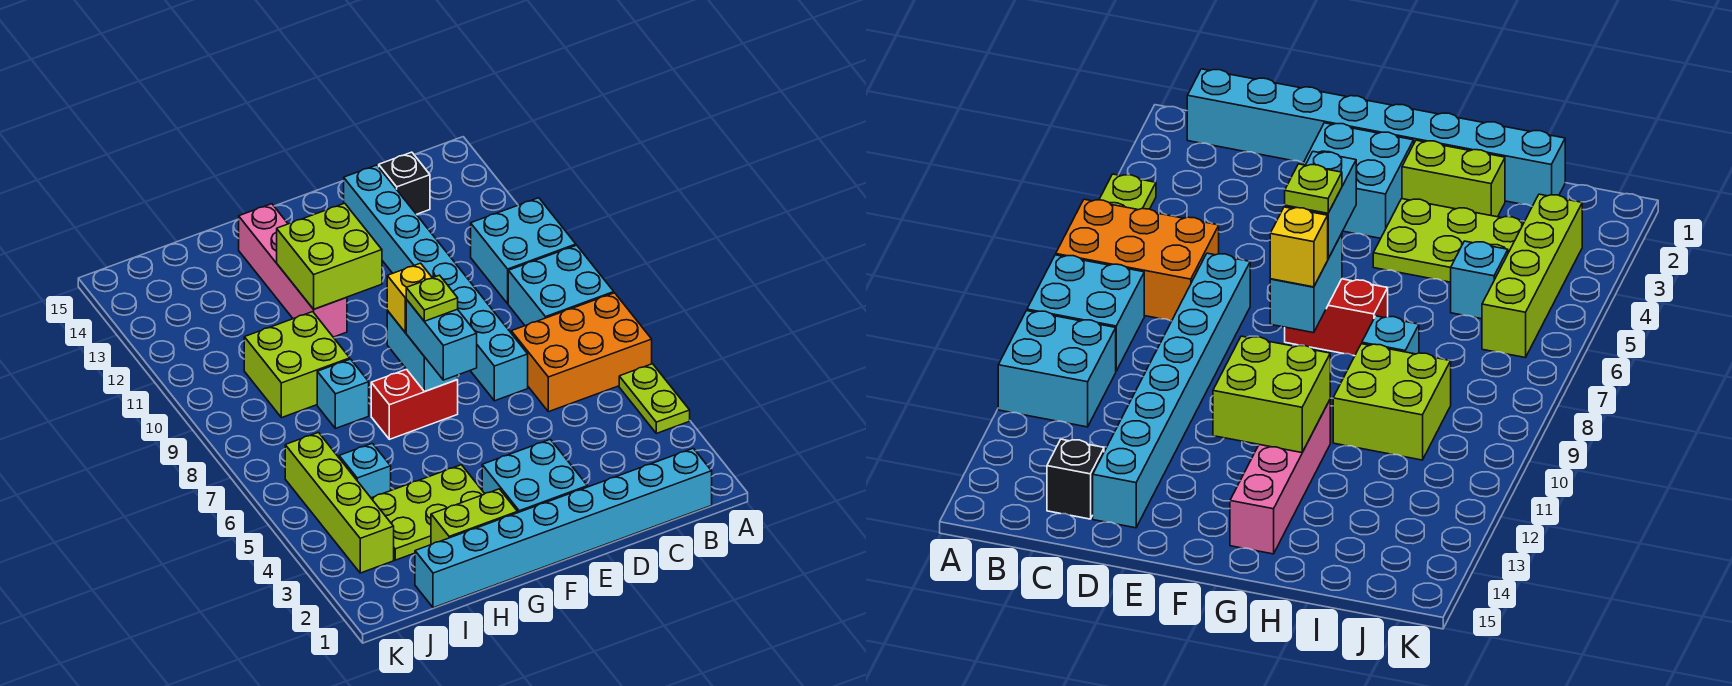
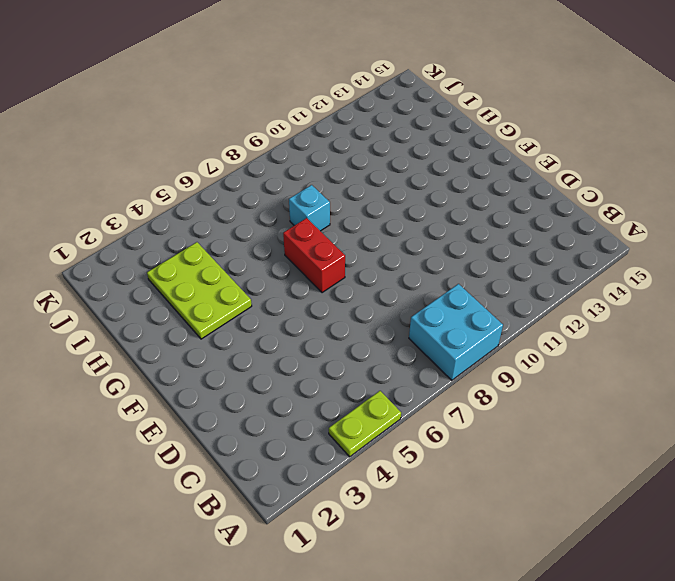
none -> orange brick A6:C7 level 1
none -> cyan brick A10:B11 level 1
none -> cyan brick B1:I1 level 1

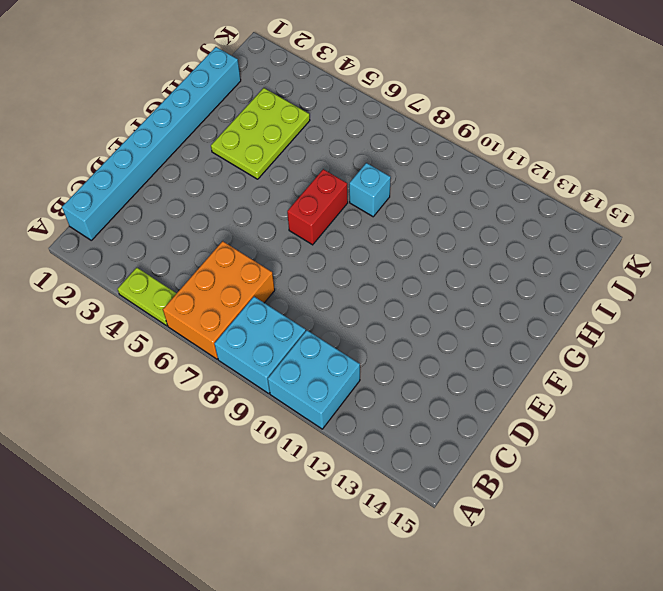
none -> black brick C14 level 1
none -> cyan brick D7:D14 level 1
none -> cyan brick E2:F3 level 1

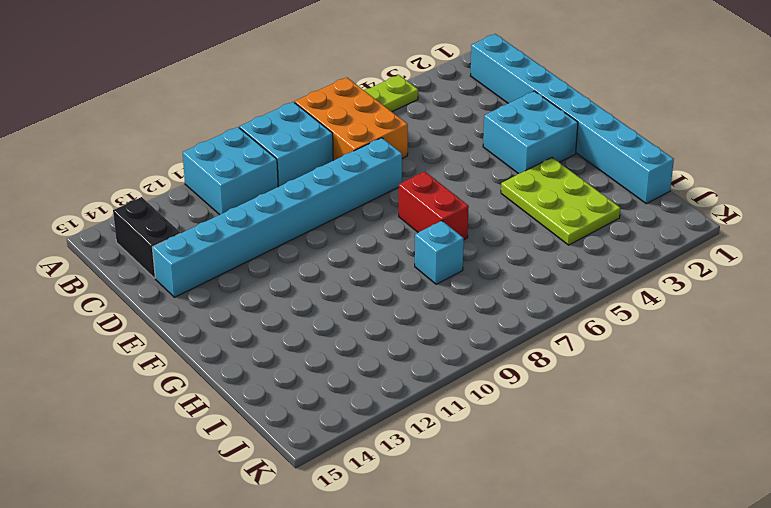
black brick B14:C14 level 1 -> black brick C14 level 1
none -> lime brick G2:H2 level 1
none -> pink brick G11:G14 level 1
none -> lime brick H9:I10 level 1

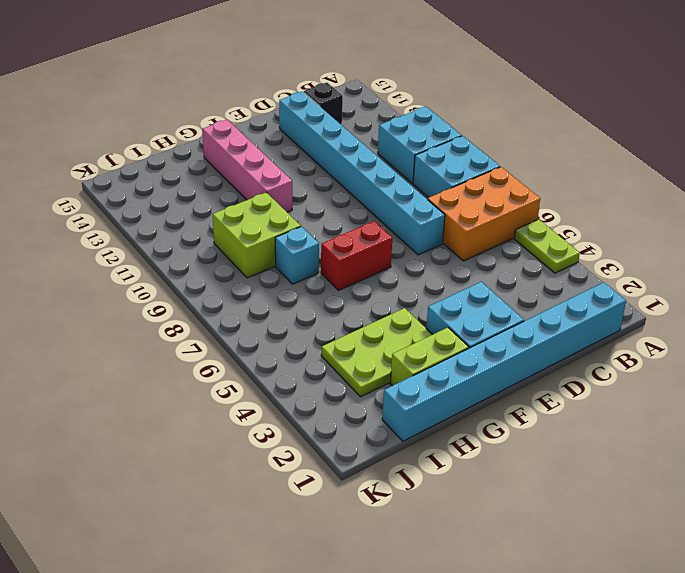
none -> cyan brick I5 level 1
none -> lime brick J3:J6 level 1
none -> cyan brick F7:F8 level 2

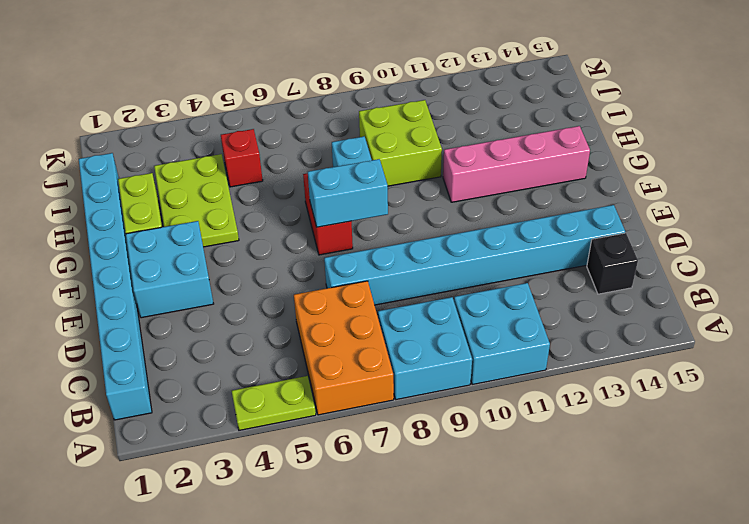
red brick I5 level 1 -> cyan brick I5 level 1
none -> lime brick J3:J6 level 1
none -> lime brick F11:G12 level 2
none -> cyan brick F6:F7 level 3

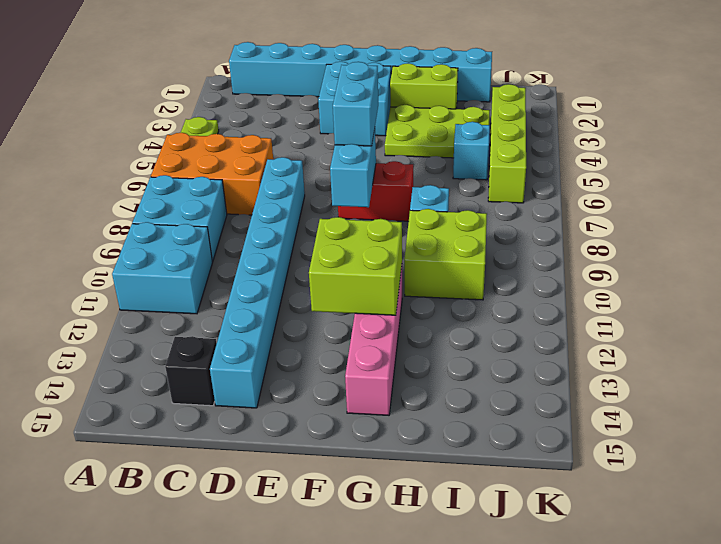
none -> yellow brick F8 level 3
none -> lime plate F7 level 4

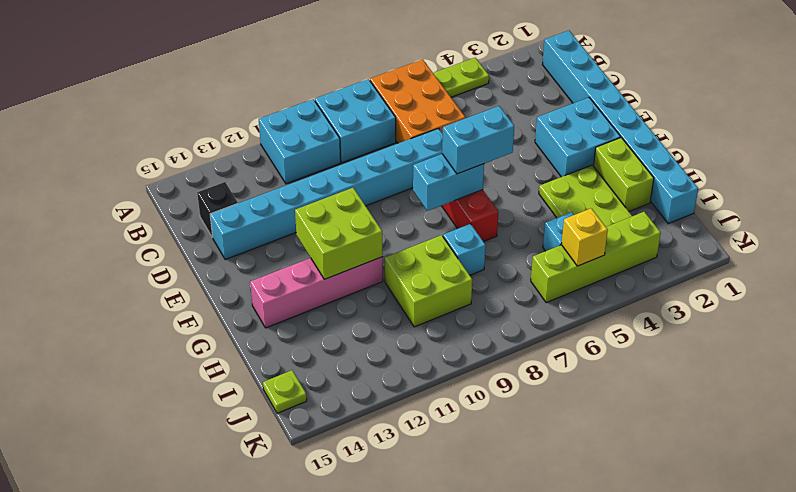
yellow brick J5 level 2 -> yellow brick F8 level 3
lime plate J15 level 1 -> lime plate F7 level 4

